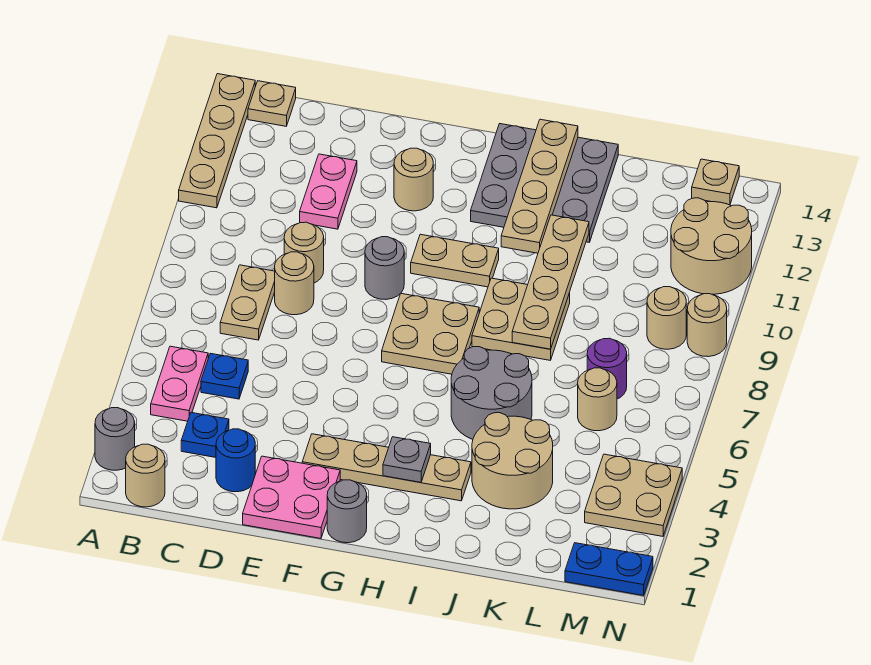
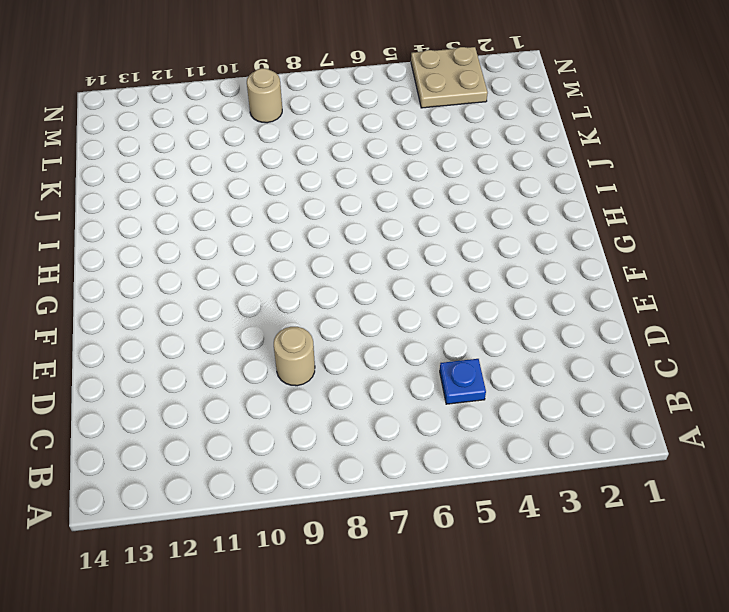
none -> grey round brick A2 level 1
none -> tan plate A11:A14 level 1
none -> tan round brick B1 level 1
none -> pink plate B4:B5 level 1

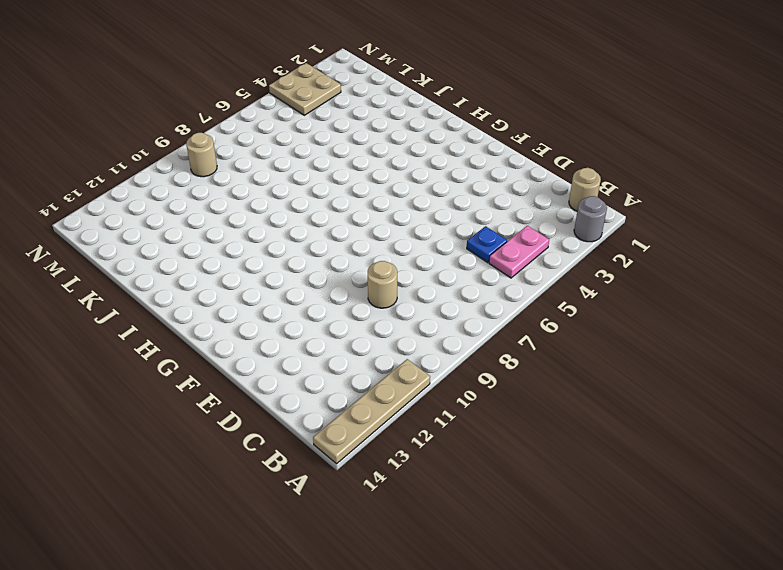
none -> tan plate B14 level 1
none -> blue plate C3 level 1
none -> tan plate C7:C8 level 1
none -> blue round brick D2 level 1

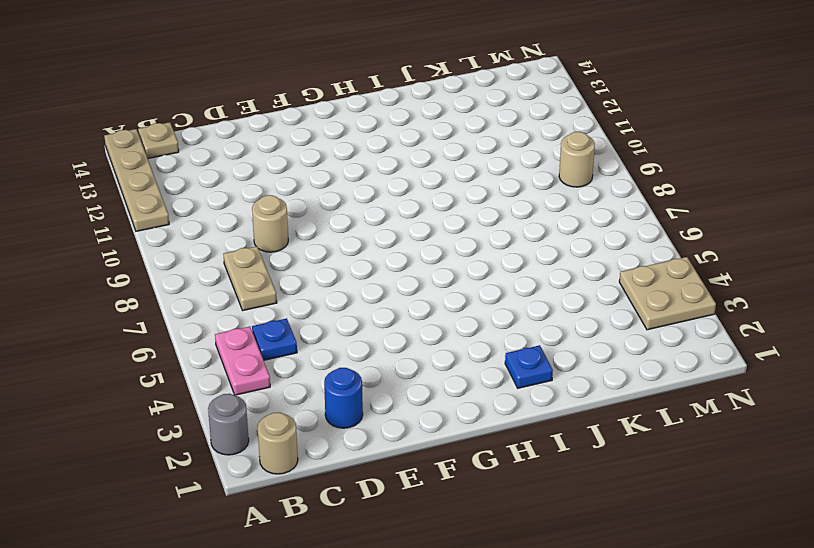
blue plate I2 level 1 -> blue plate C3 level 1
none -> tan round brick D8 level 1
none -> pink plate D11:D12 level 1
none -> pink plate E1:F2 level 1
none -> tan plate F3:I3 level 1

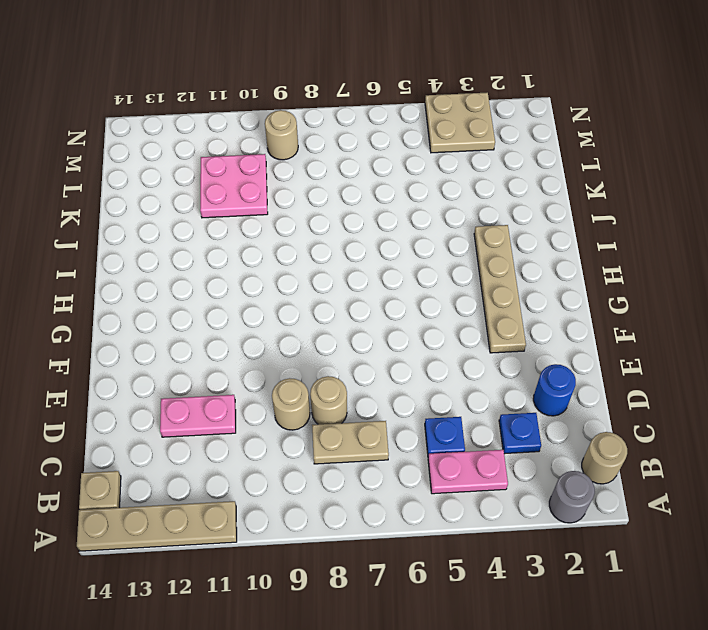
pink plate K10:L11 level 1 -> pink plate E1:F2 level 1
none -> grey round brick F9 level 1
none -> tan round brick F12 level 1
none -> grey round brick G1 level 1
none -> tan plate G7:H8 level 1

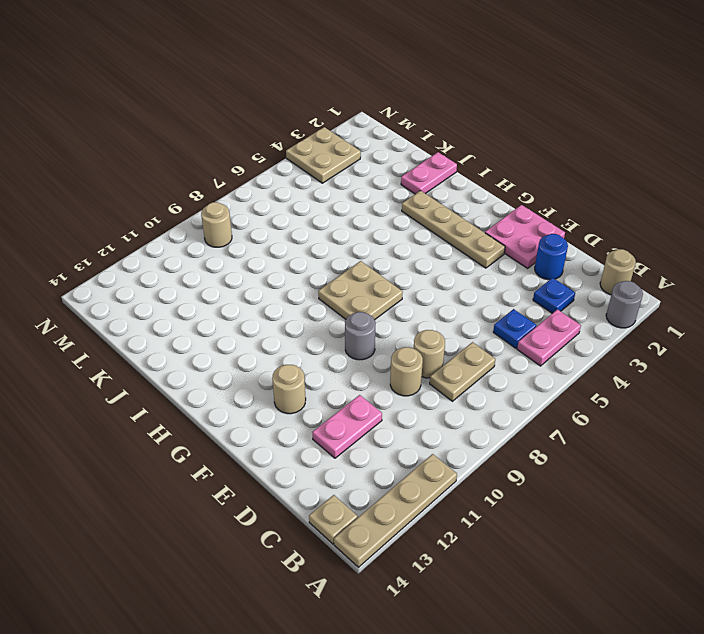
pink plate J1:J2 level 1 -> none
none -> grey round brick G1 level 1
none -> tan plate G10:H10 level 1
none -> grey plate H12:J14 level 1
none -> grey round brick I5:J6 level 1

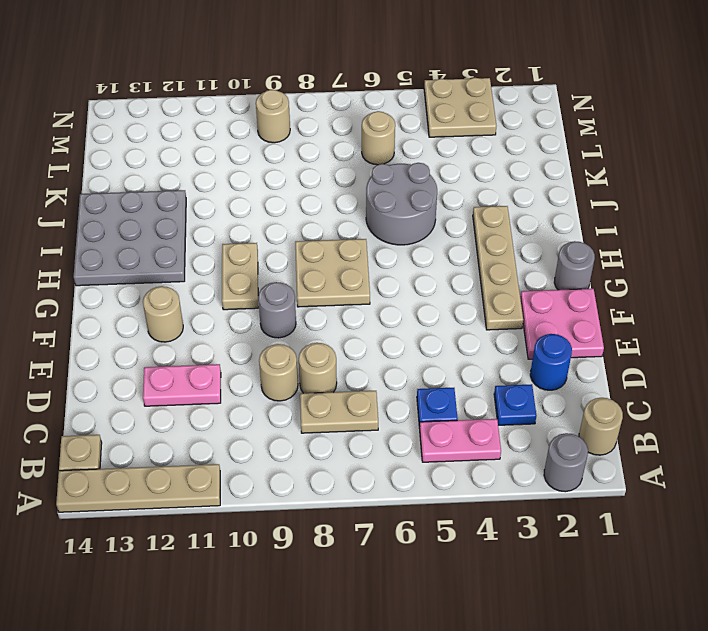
none -> tan plate I8:J9 level 1
none -> tan round brick J3:K4 level 1
none -> purple round brick L7 level 1
none -> blue plate M1:N1 level 1

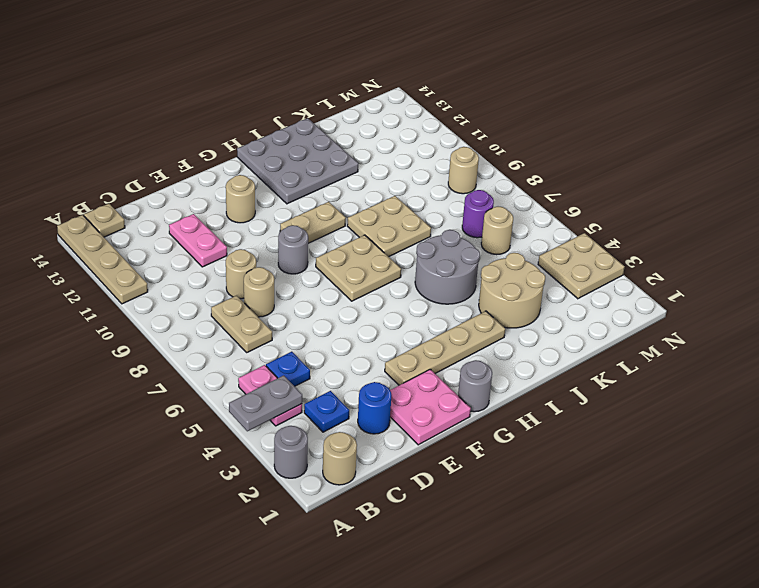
grey plate A4:B4 level 2 -> none
none -> blue plate M1:N1 level 1
none -> tan round brick M11:N12 level 1
none -> tan plate M14 level 1
none -> tan round brick N9 level 1

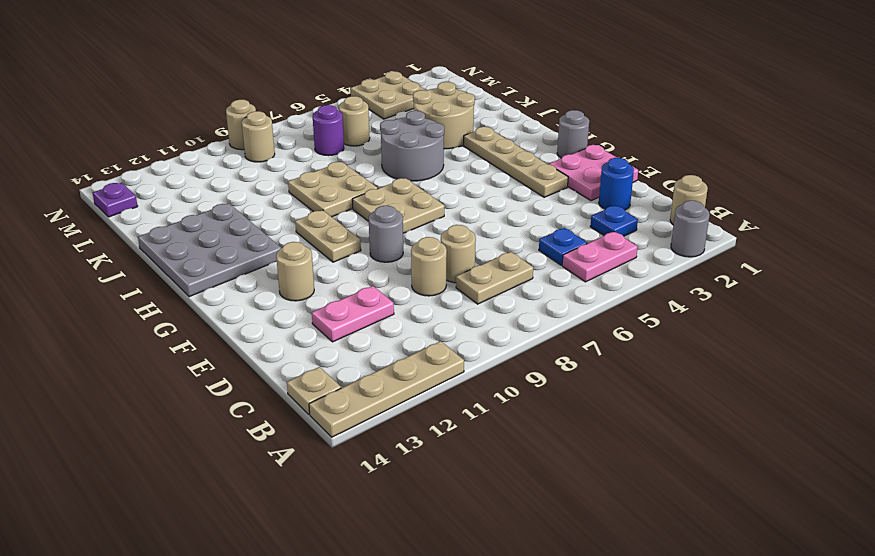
purple plate M14 level 1 -> tan plate M14 level 1
none -> blue plate M1:N1 level 1
none -> tan round brick M11:N12 level 1
none -> grey plate H3 level 2
none -> tan plate I11:I14 level 2

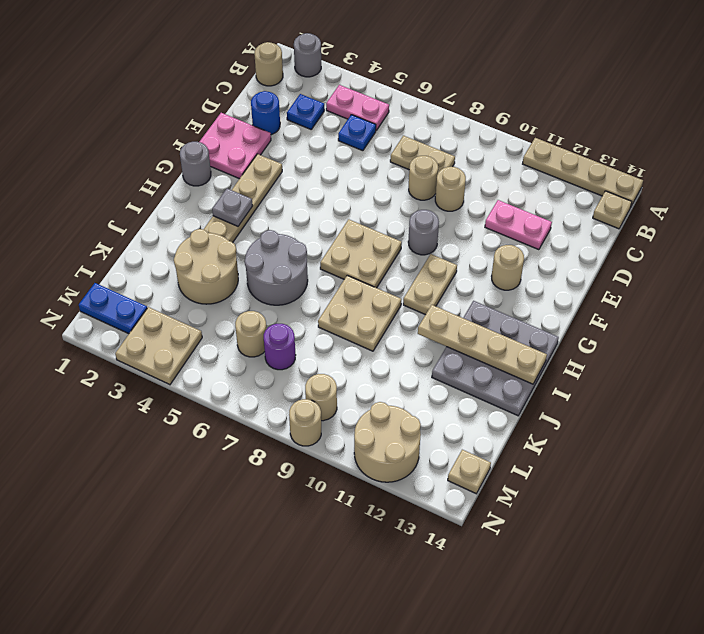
blue plate M1:M2 level 1 -> blue plate M1:N1 level 1
none -> tan plate J8:J11 level 2

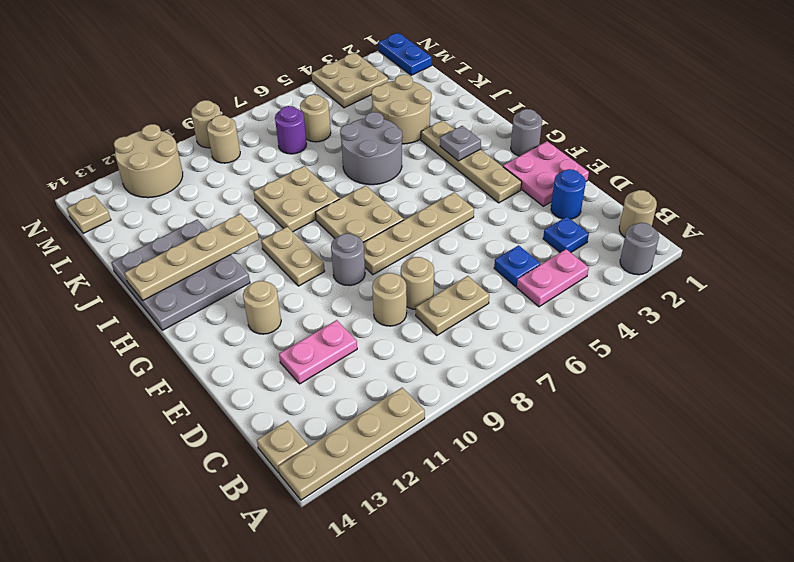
tan plate F5:F8 level 1 -> tan plate J8:J11 level 2

